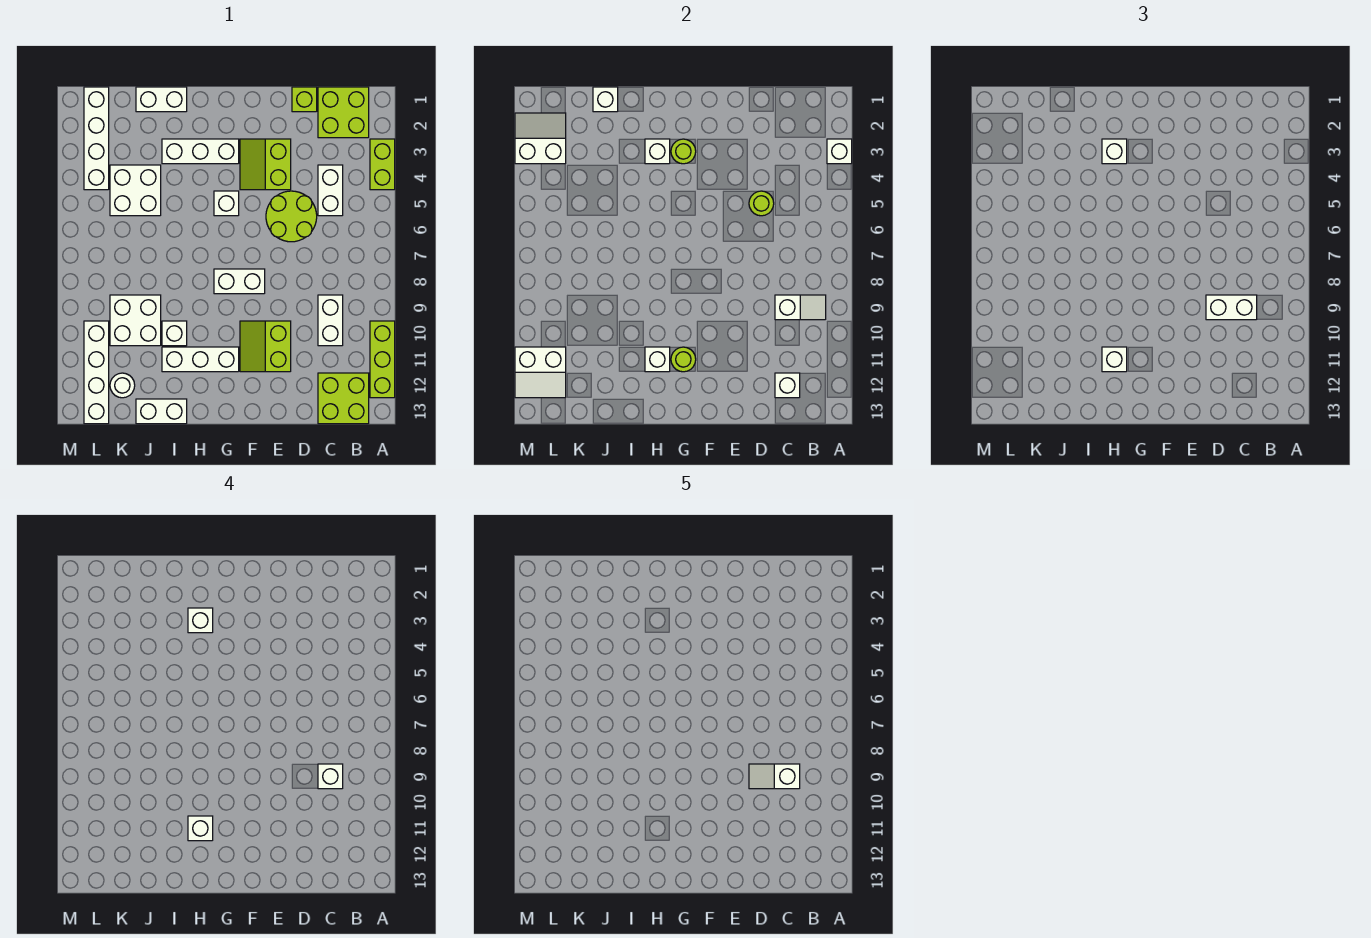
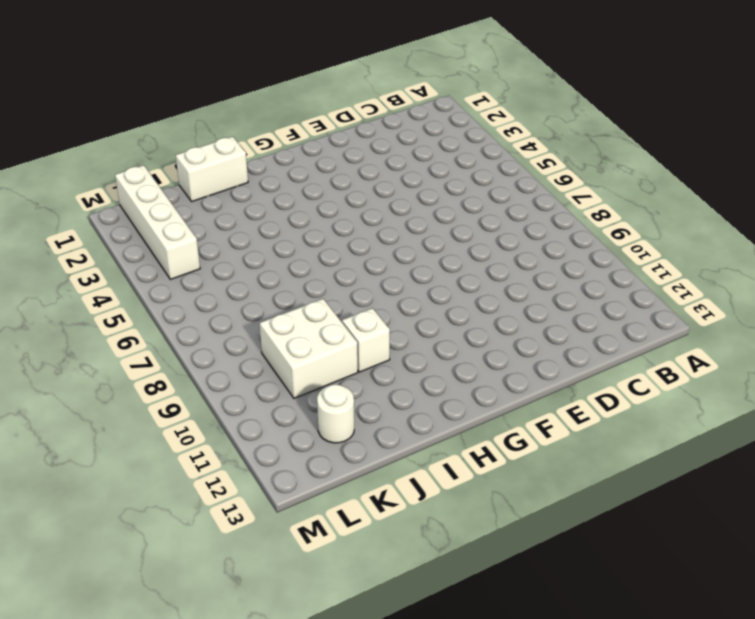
none -> lime brick A3:A4 level 1
none -> lime brick A10:A12 level 1
none -> lime brick B1:C2 level 1
none -> lime brick B12:C13 level 1

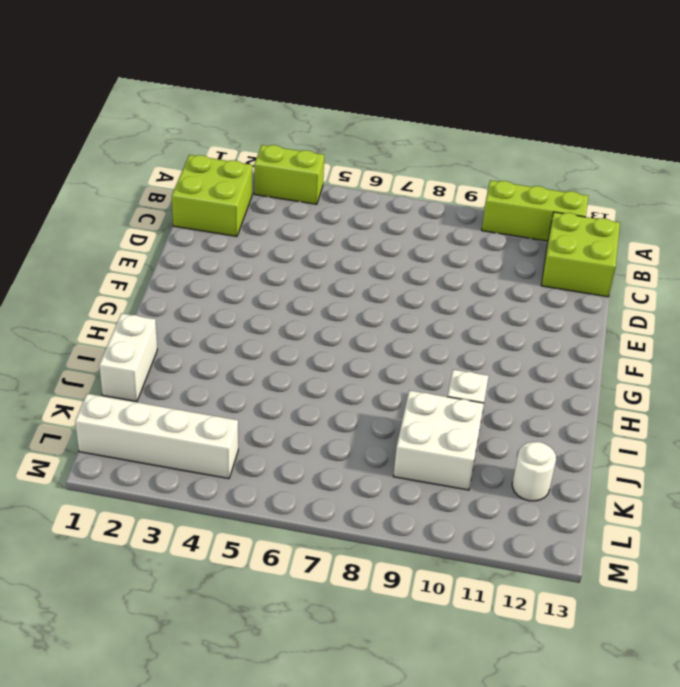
none -> white brick C4:C5 level 1
none -> white brick C9:C10 level 1
none -> lime brick D1 level 1
none -> lime round brick D5:E6 level 1

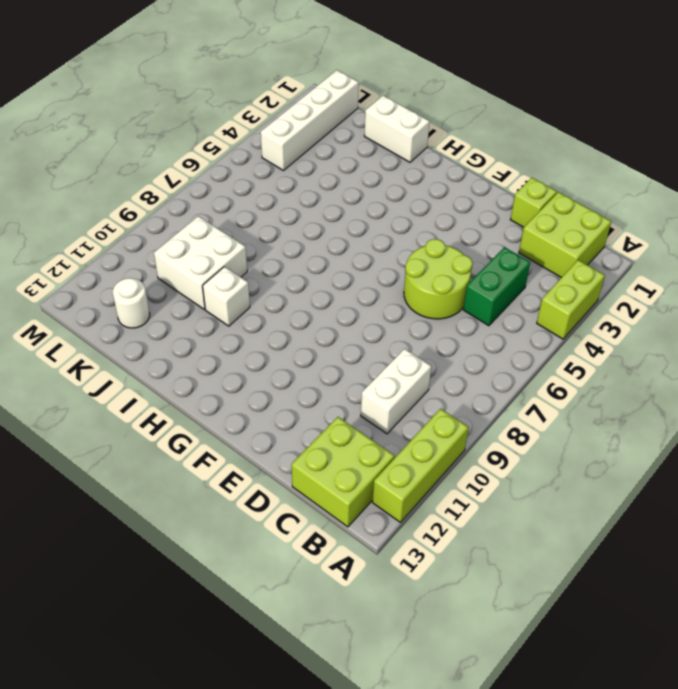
green brick C4:C5 level 1 -> white brick C4:C5 level 1
none -> lime slope E3:F4 level 1 top E
none -> lime slope E10:F11 level 1 top E
none -> white brick F8:G8 level 1
none -> white brick G3:I3 level 1

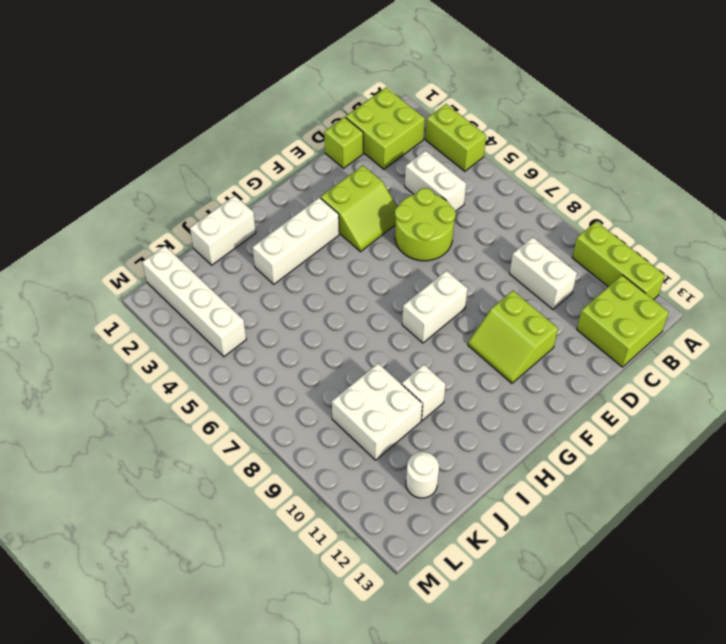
lime slope E3:F4 level 1 top 3 -> lime slope E3:F4 level 1 top E
none -> white brick G5 level 1
none -> white brick G11:I11 level 1
none -> white brick I13:J13 level 1
none -> white brick J4:K5 level 1

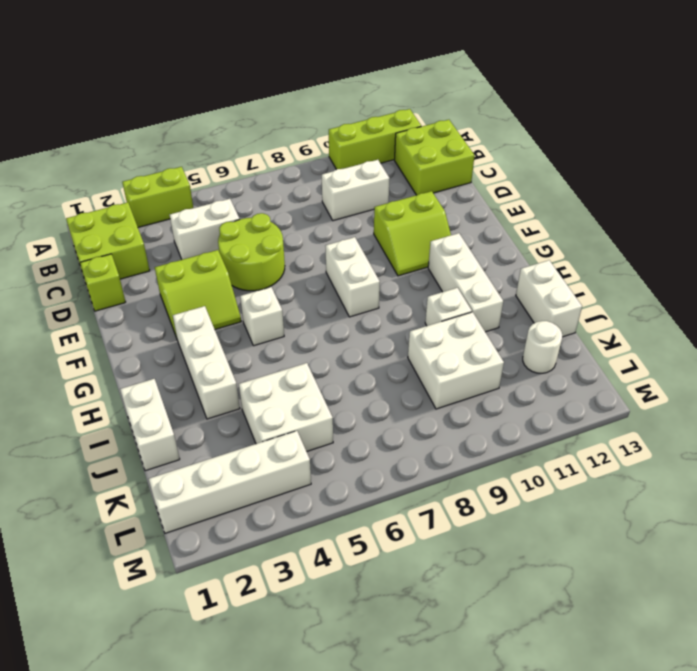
none -> white brick L10:L13 level 1
none -> white brick A3 level 2
none -> white slope B9:C9 level 2 top C
none -> white brick C12 level 2

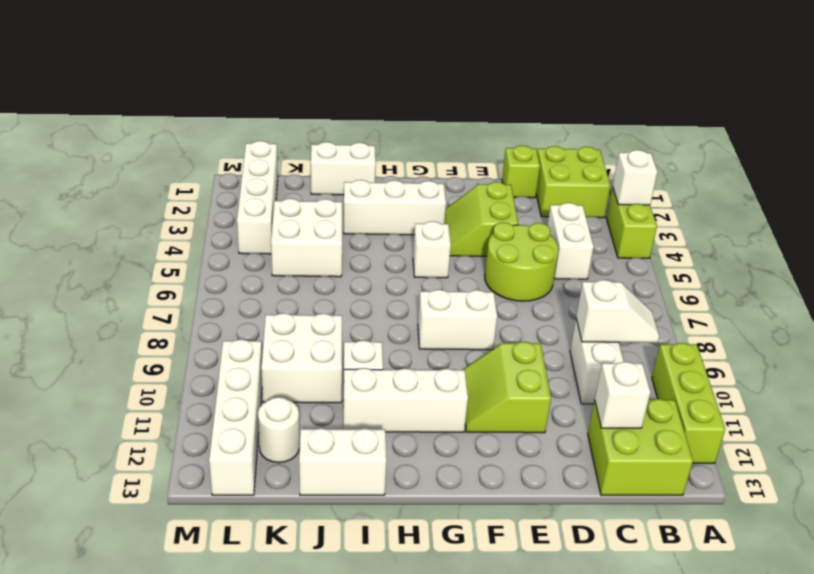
none -> lime round brick D5 level 2
none -> lime round brick G3 level 2
none -> lime round brick G11 level 2
none -> white brick H3 level 2

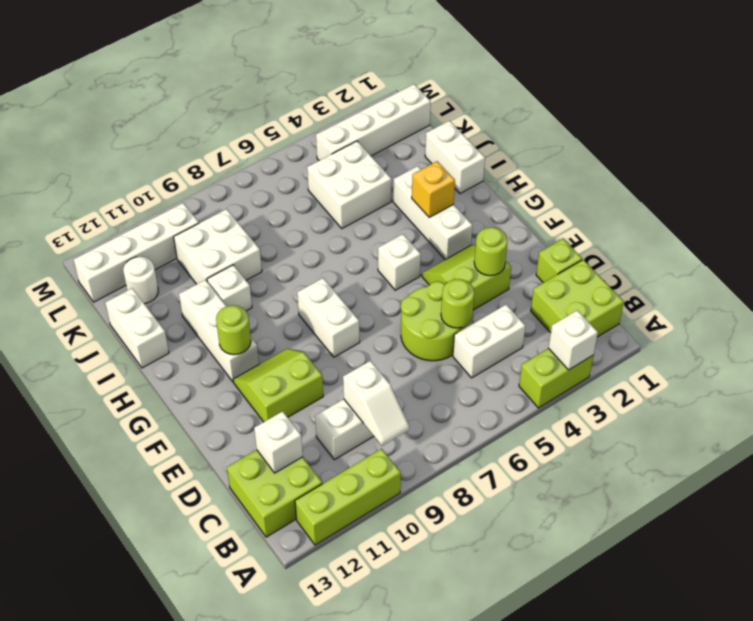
lime round brick E3 level 2 -> lime round brick G3 level 2
yellow brick H3 level 2 -> white brick H3 level 2
none -> white brick H11 level 2
none -> white brick J1 level 2
none -> white slope L2:M3 level 2 top 3
none -> white slope L11:M12 level 2 top 11

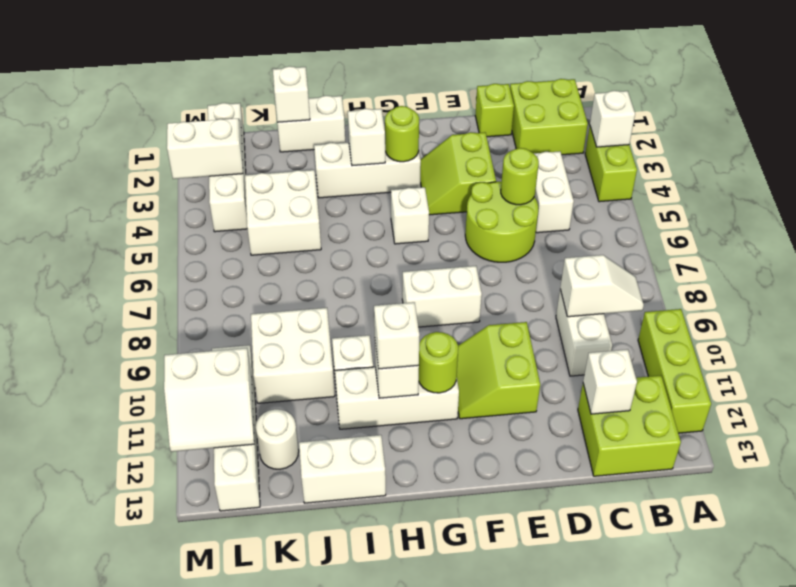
none -> white brick C9:D9 level 3
none -> white brick H3 level 3
none -> white brick C9 level 4
none -> white brick H3 level 4

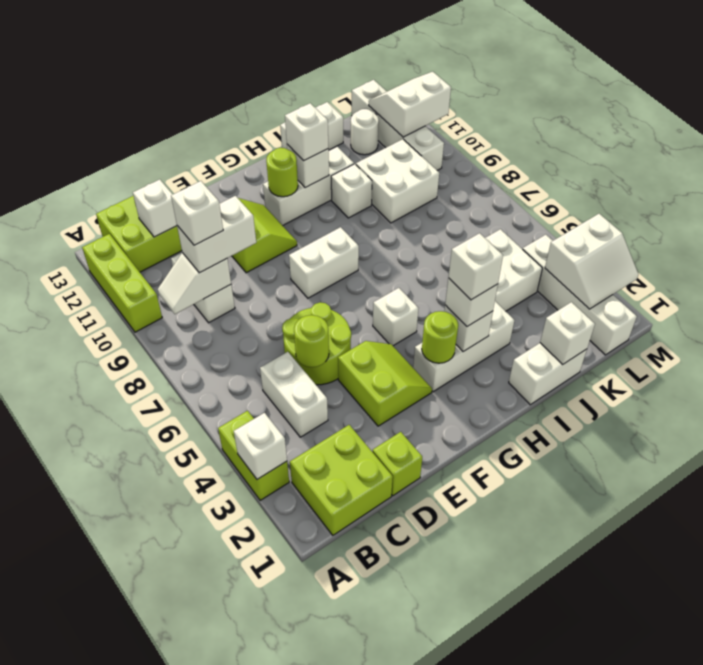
none -> white brick H11 level 4
none -> white slope C9:D9 level 5 top C

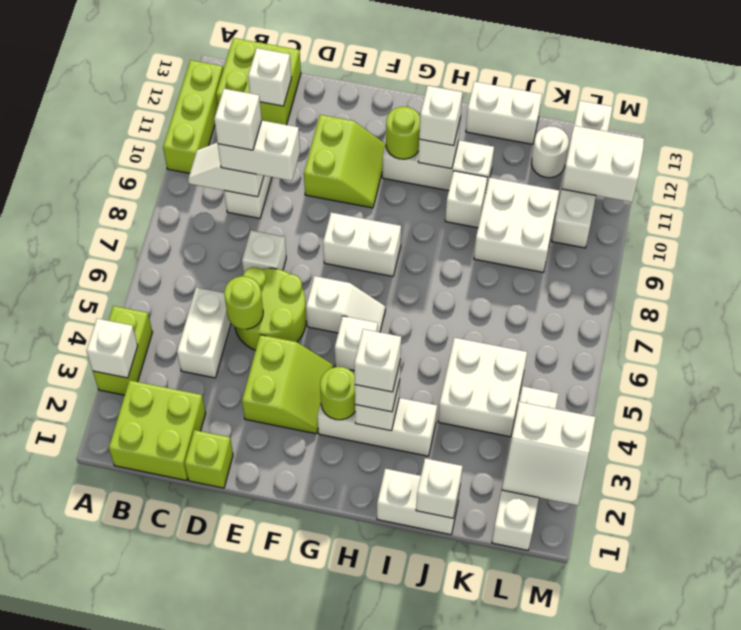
white brick D7 level 1 -> white brick H11 level 4
white slope F6:G6 level 1 top F -> white slope C9:D9 level 5 top C

